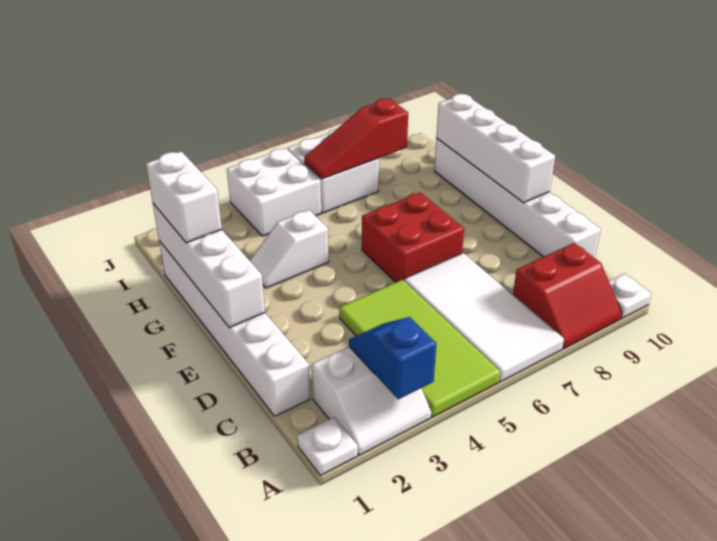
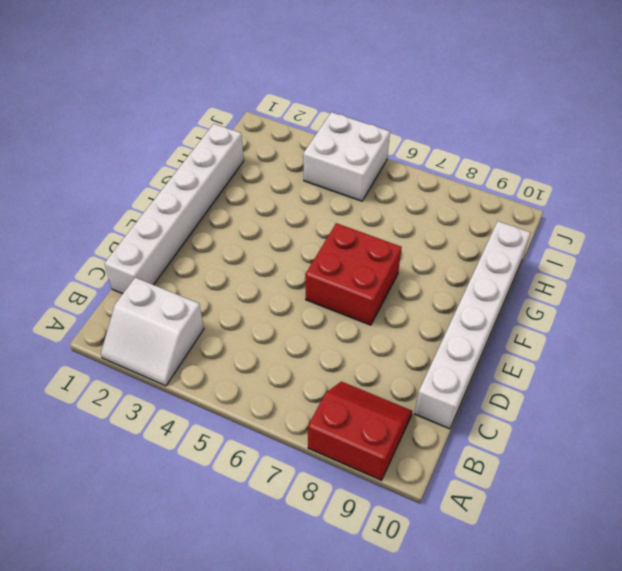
red slope A8:B9 level 1 top A -> red slope A8:B9 level 1 top B
none -> white plate A1 level 1
none -> lime tile A4:D5 level 1
none -> white tile A6:D7 level 1

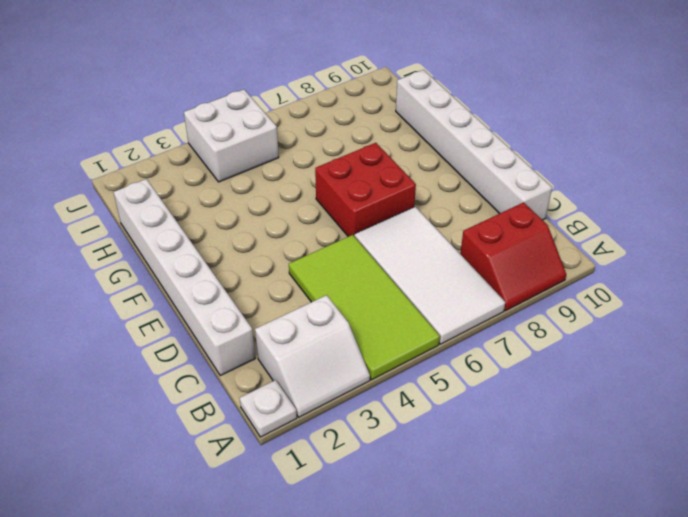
none -> white plate A10 level 1
none -> white slope G3:G4 level 1 top 4
none -> white brick I6:J7 level 1

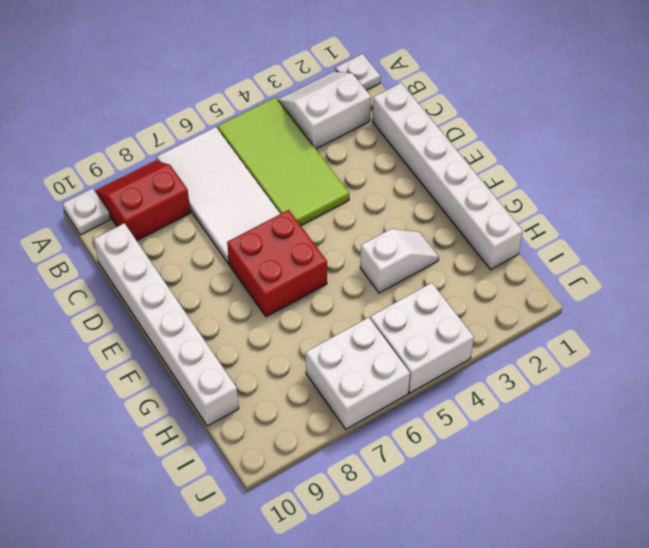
none -> blue slope A3:B3 level 2 top A
none -> white brick E1:H1 level 2
none -> white brick E10:H10 level 2

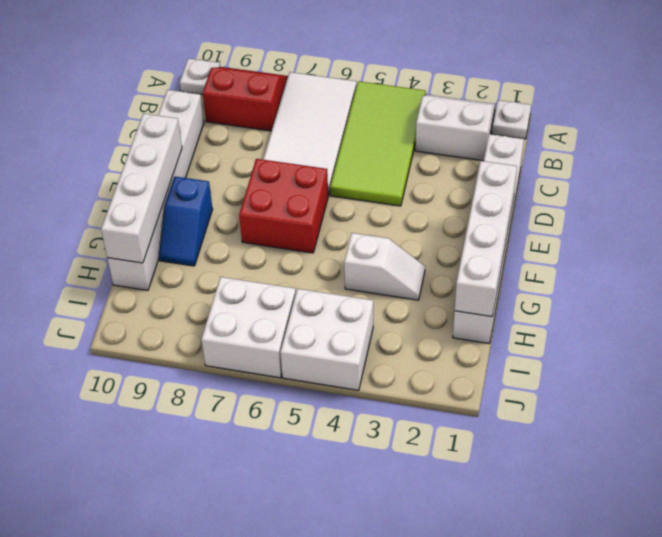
blue slope F9:G9 level 1 top F -> blue slope A3:B3 level 2 top A
none -> red slope I6:I8 level 2 top 8
none -> white brick G1:H1 level 3

